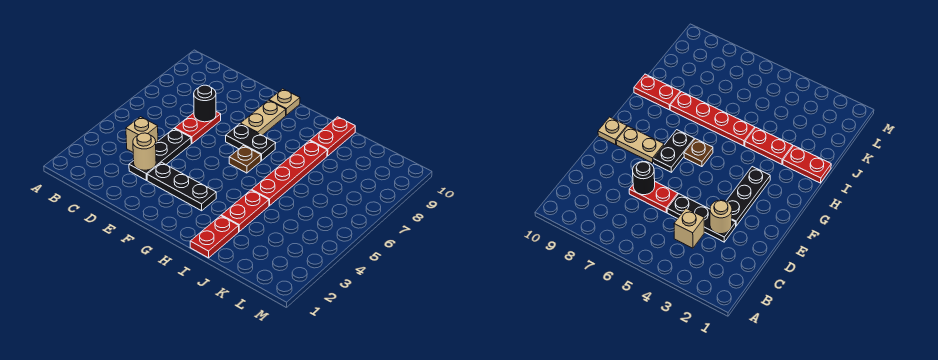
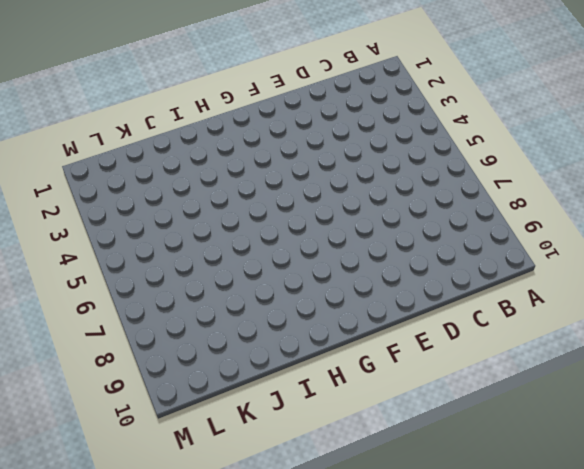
none -> tan brick C4 level 1
none -> black plate D3:D5 level 1
none -> red plate D6:D7 level 1

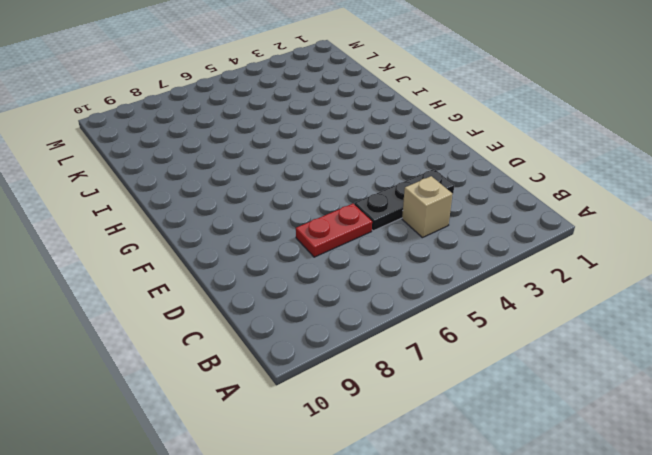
none -> black plate E3:G3 level 1
none -> black plate F7:G7 level 1
none -> tan plate F8:F9 level 1

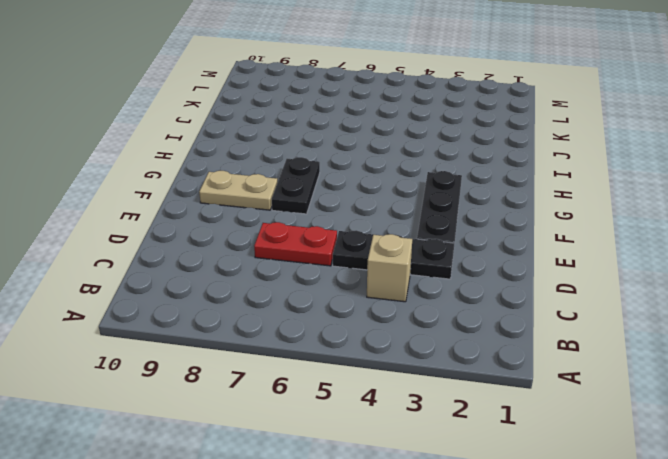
none -> tan plate F10 level 1
none -> brown plate G6 level 1
none -> red plate I1:I2 level 1

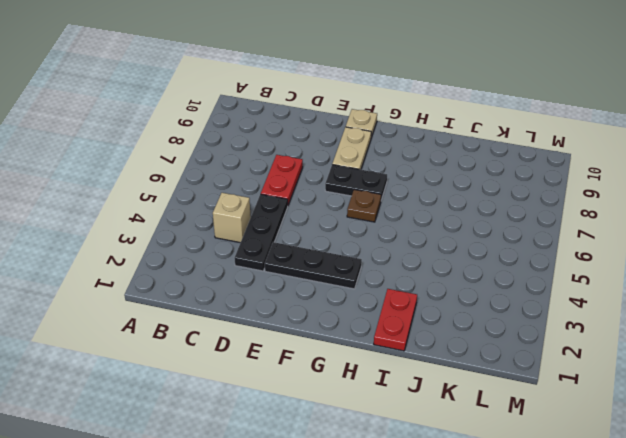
none -> red plate I3:I4 level 1
none -> red plate I5:I8 level 1
none -> red plate I9:I10 level 1

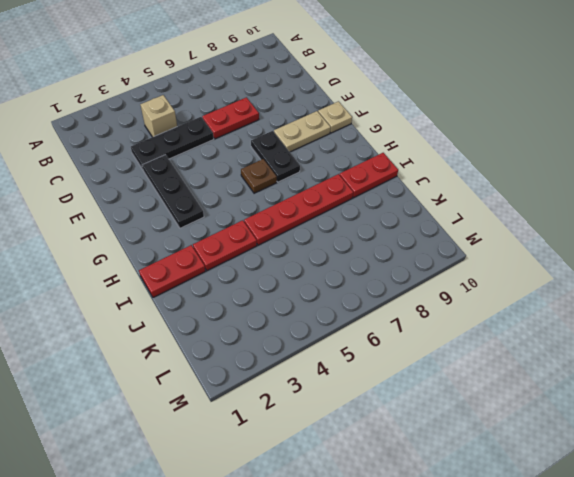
none -> tan round brick D3 level 2
none -> black round brick D7 level 2

